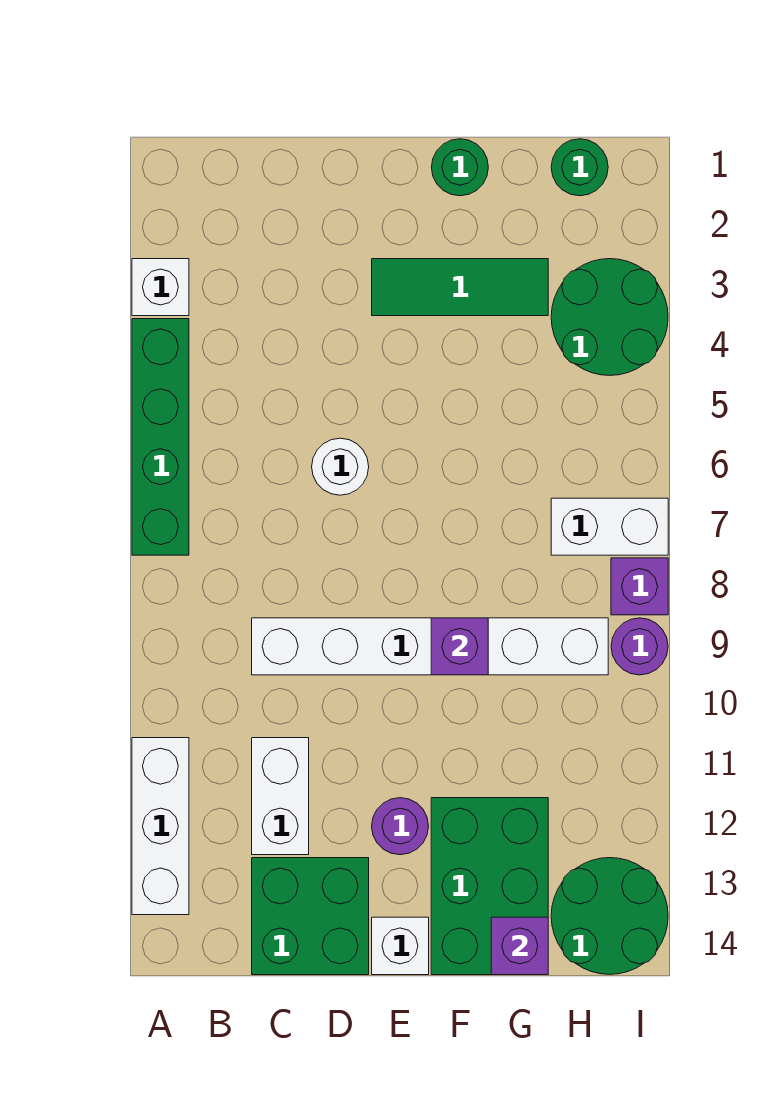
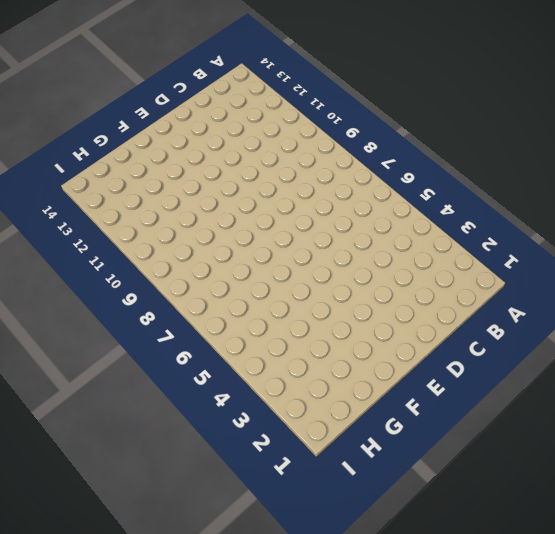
none -> white brick A3 level 1
none -> green brick A4:A7 level 1
none -> white brick A11:A13 level 1

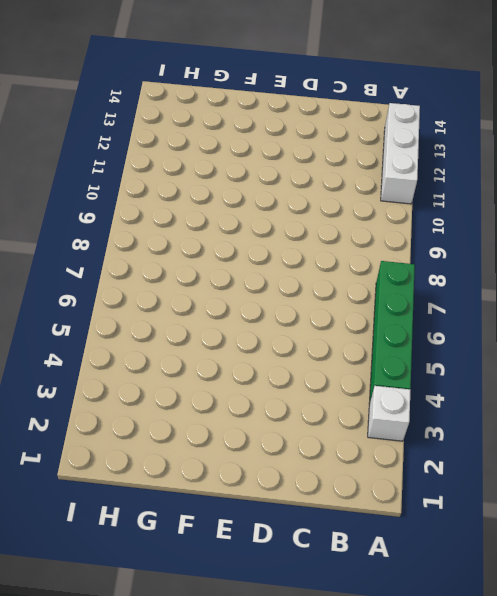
none -> white brick C9:H9 level 1
none -> white brick C11:C12 level 1
none -> green brick C13:D14 level 1

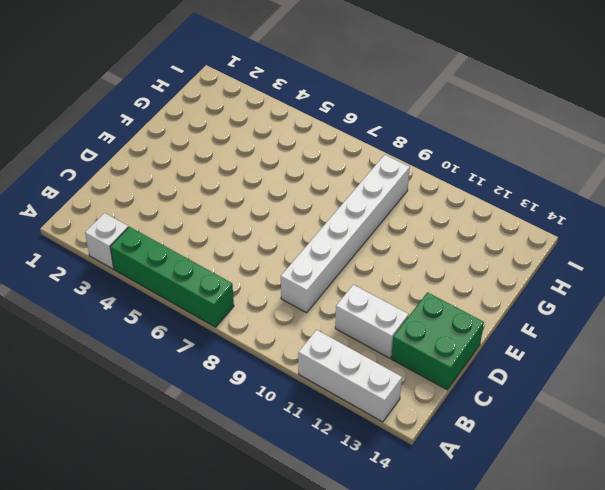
none -> white round brick D6 level 1
none -> green tile E3:G3 level 1
none -> purple round brick E12 level 1

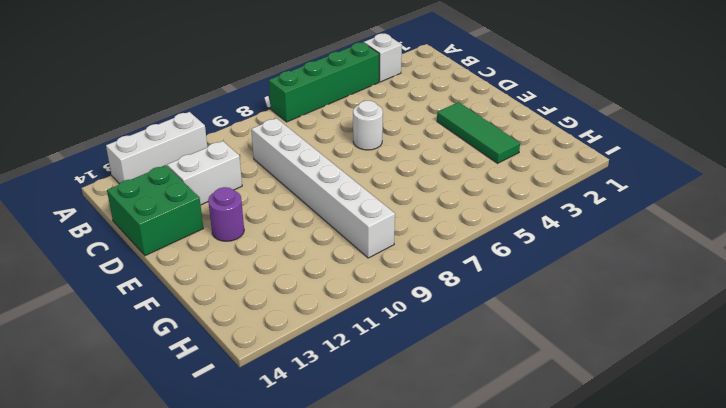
none -> white brick E14 level 1
none -> green round brick F1 level 1
none -> green brick F12:G14 level 1

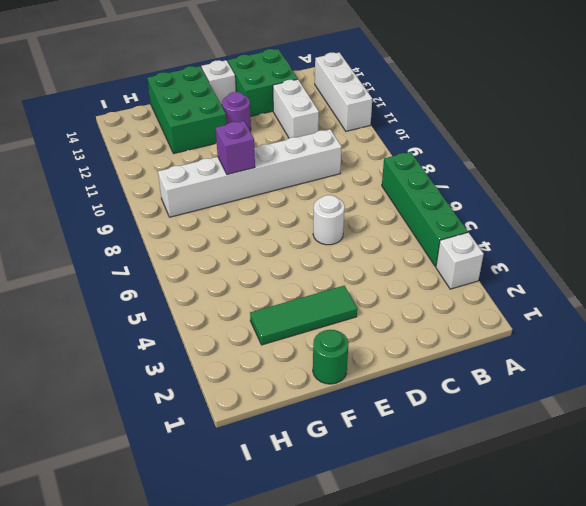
none -> green round brick H1 level 1
none -> green round brick H3:I4 level 1
none -> white brick H7:I7 level 1

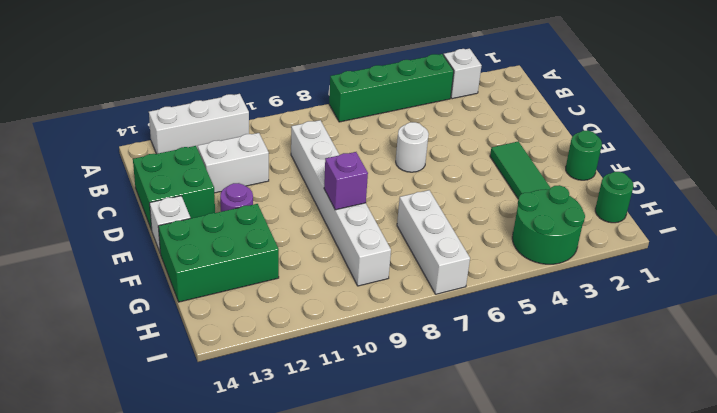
white brick G7:I7 level 1 -> white brick H7:I7 level 1
none -> green round brick H13:I14 level 1
none -> purple brick I8 level 1
none -> purple round brick I9 level 1

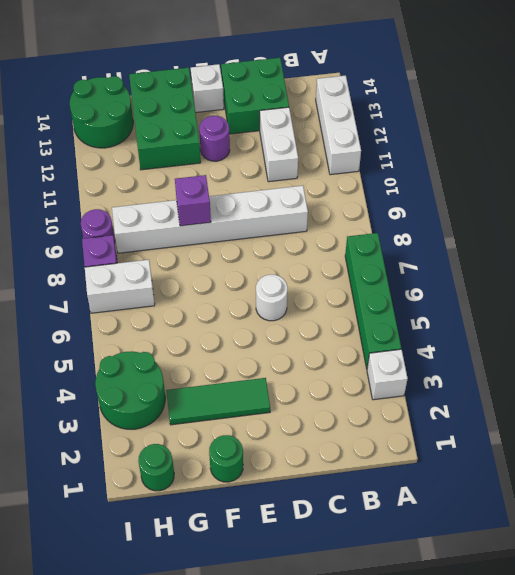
none -> purple brick G14 level 2

